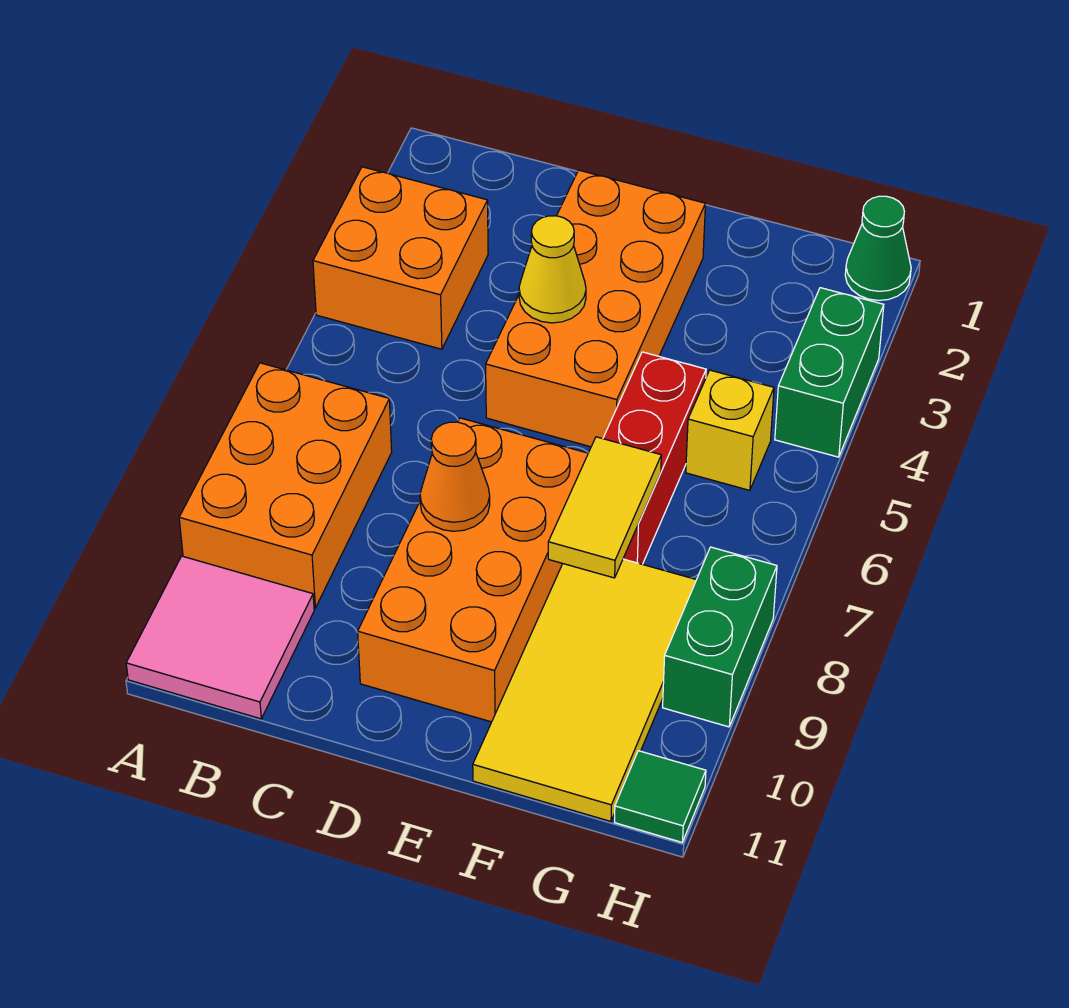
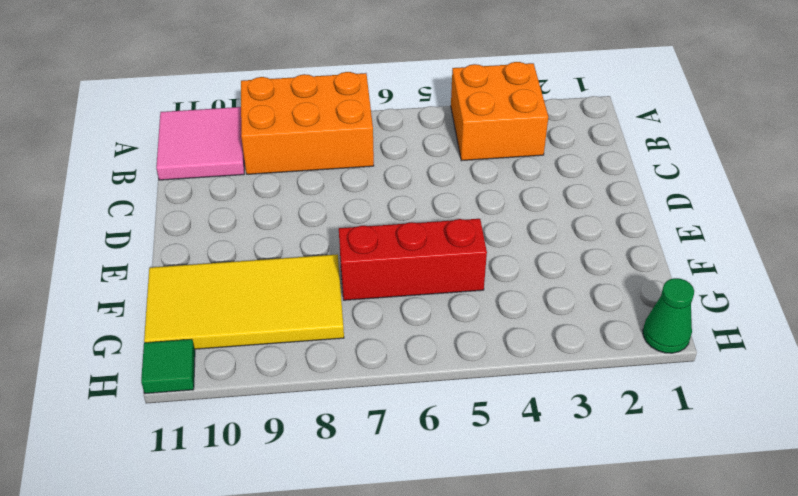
none -> orange brick D2:E5 level 1
none -> orange brick D7:E10 level 1
none -> yellow brick G5 level 1

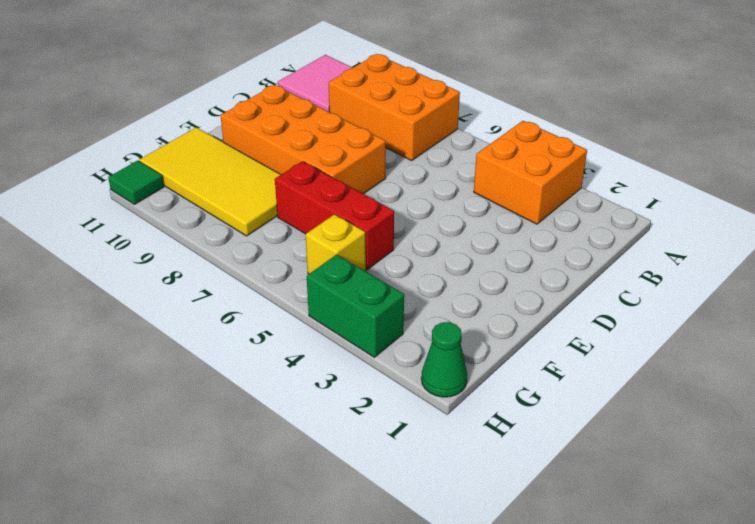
none -> orange brick D2:E5 level 1
none -> green brick H8:H9 level 1
none -> yellow cone D4 level 2

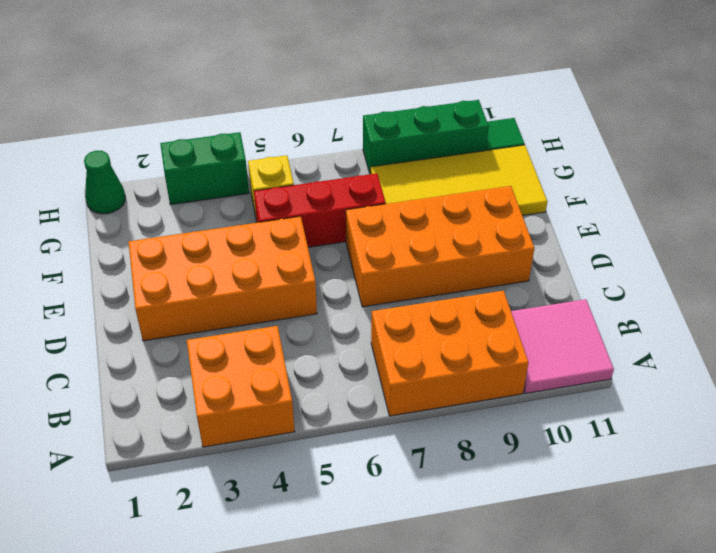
green brick H8:H10 level 1 -> green brick H8:H9 level 1
none -> yellow cone D4 level 2
none -> orange cone D8 level 2
none -> yellow tile F7:F8 level 2

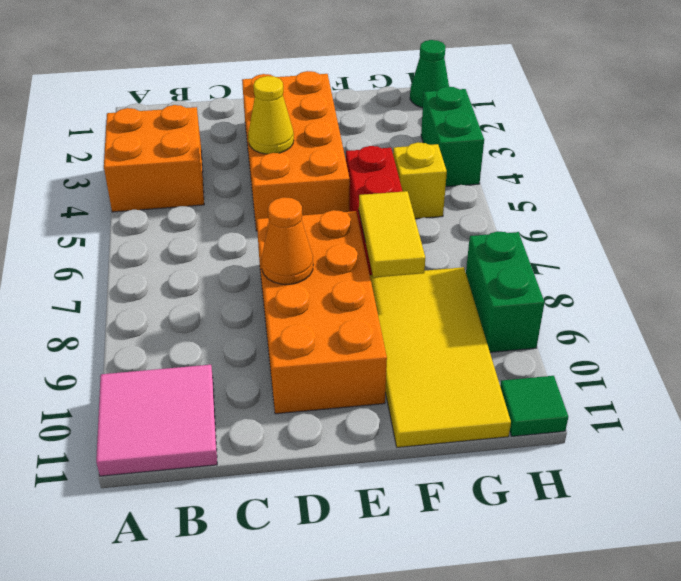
none -> orange brick A7:B9 level 1

